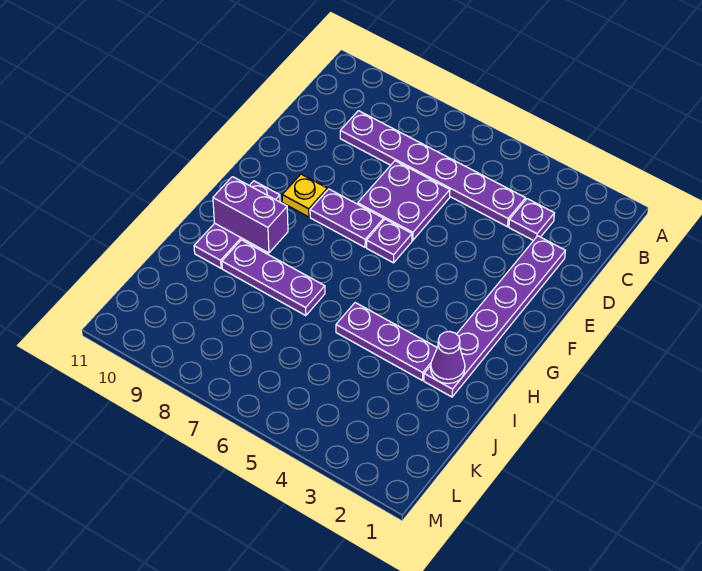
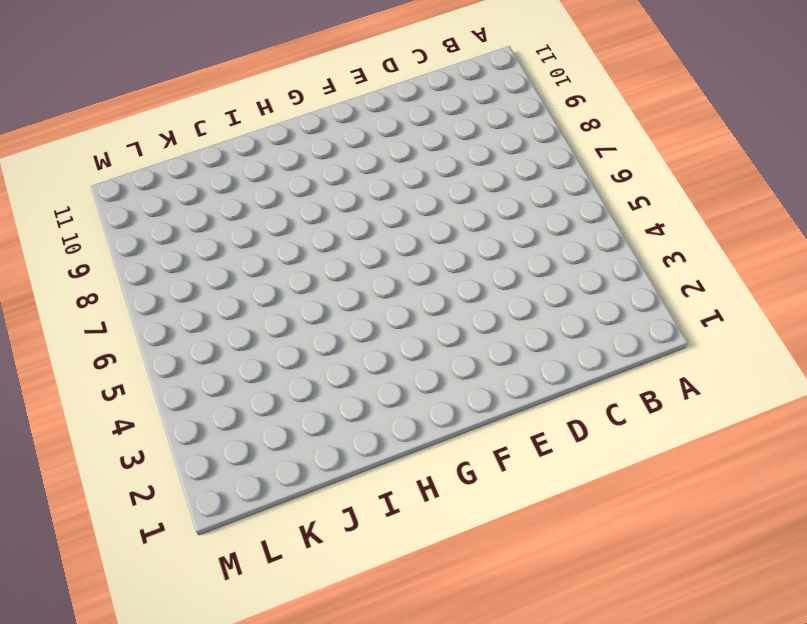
none -> purple plate C3 level 1
none -> purple plate C4:C9 level 1
none -> purple plate D2:I2 level 1

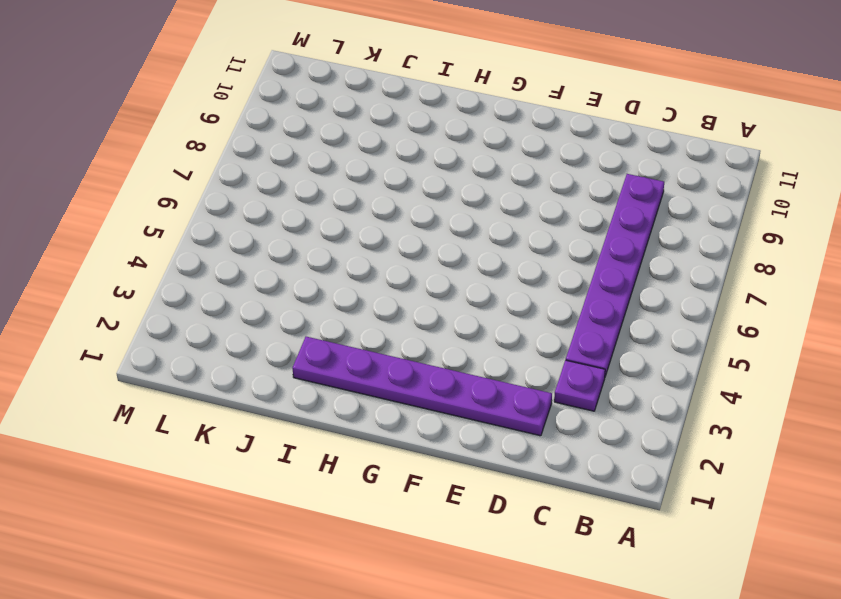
none -> purple plate D6:E7 level 1
none -> purple plate F6 level 1
none -> purple plate F7:F8 level 1

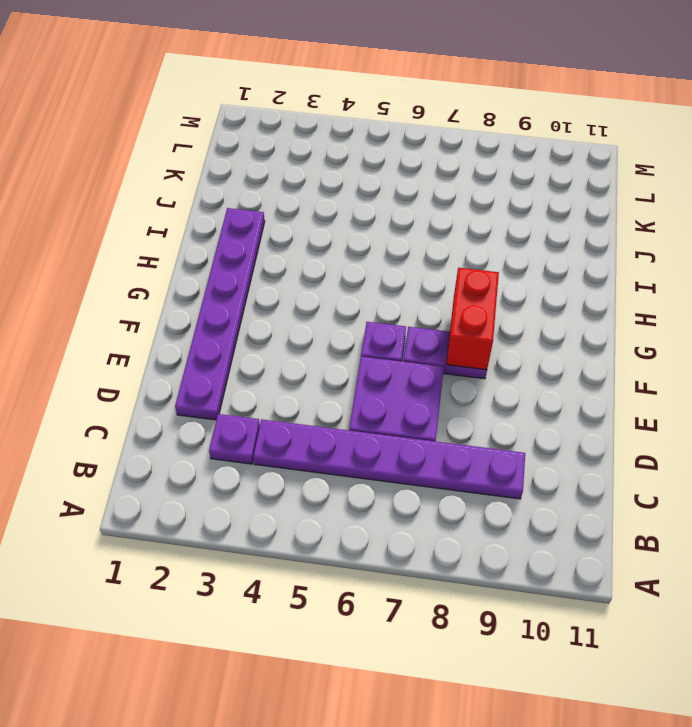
red brick F8:G8 level 2 -> none
none -> yellow plate F9 level 1
none -> purple plate G10:I10 level 1
none -> purple plate I3:I5 level 1

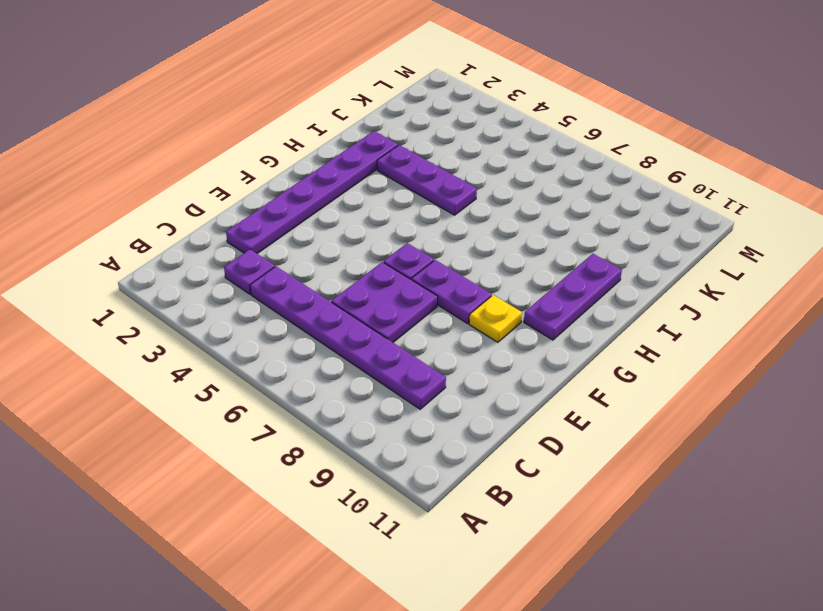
none -> purple plate I7:I9 level 1
none -> purple brick H9:H10 level 2
none -> purple cone I2 level 2

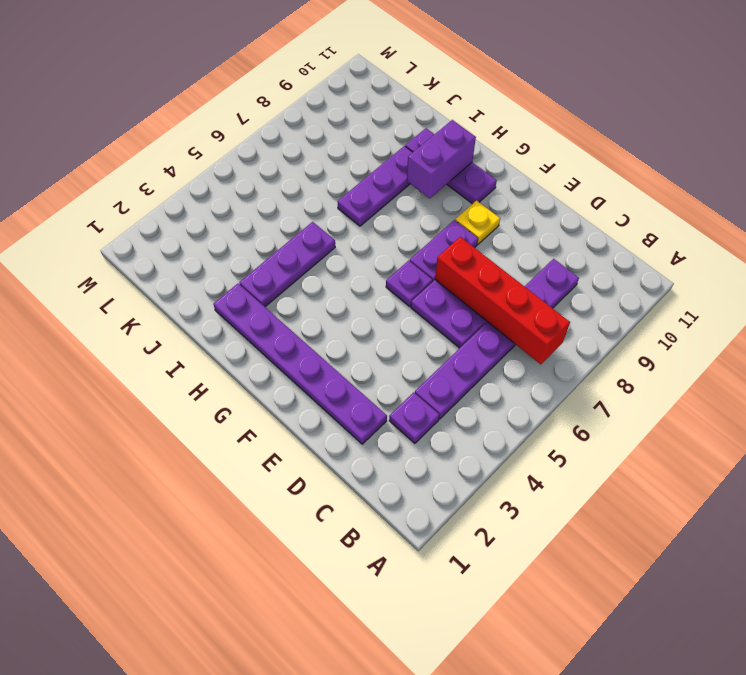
red brick B7:E7 level 2 -> none
none -> purple cone I2 level 2

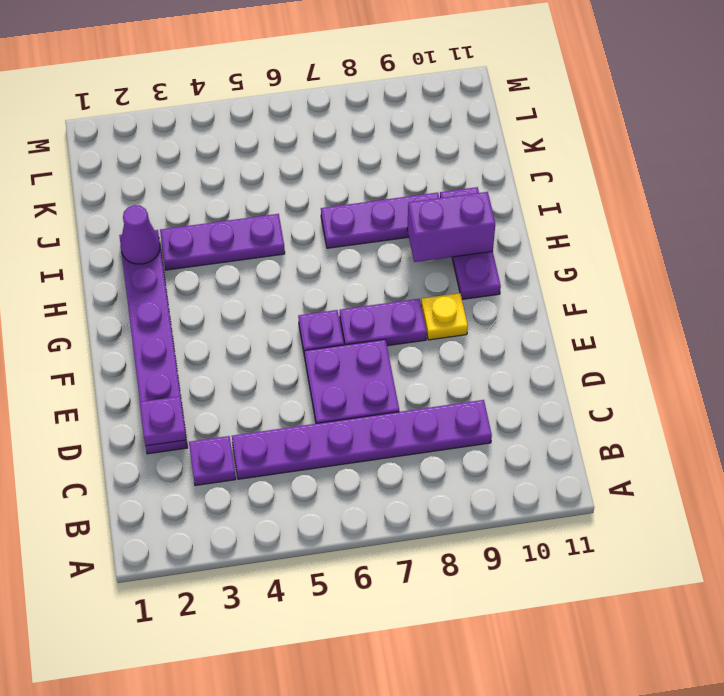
purple plate D2 level 2 -> none

